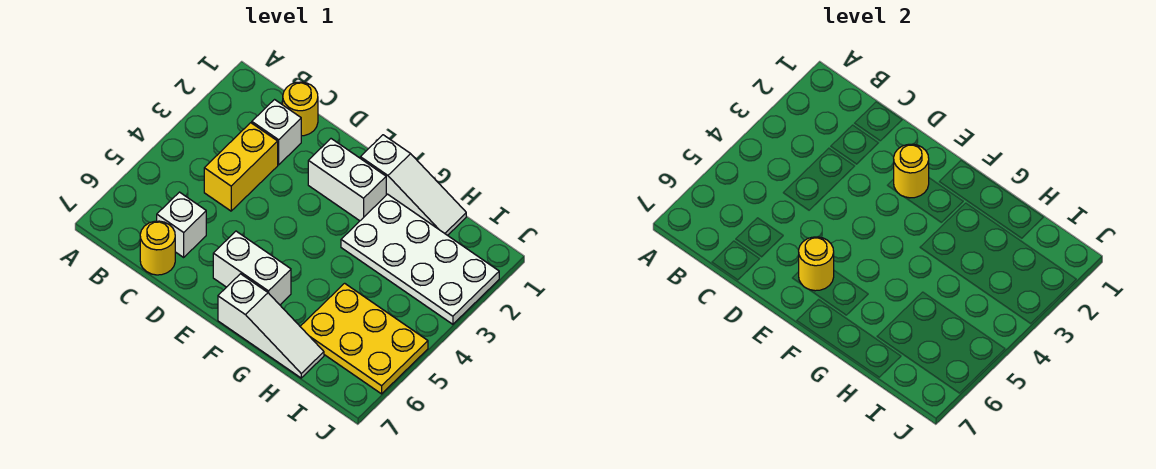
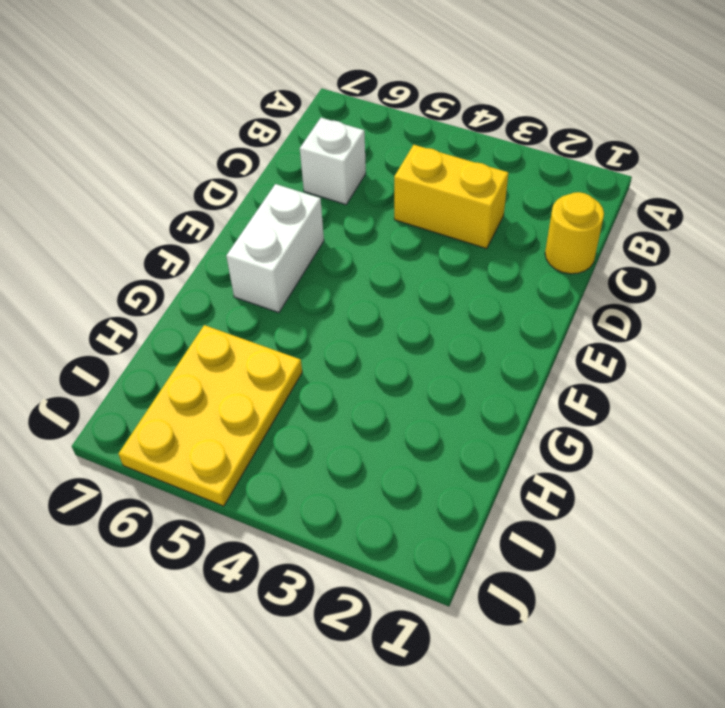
none -> white brick C2 level 1
none -> yellow round brick C7 level 1
none -> white brick E2:F2 level 1

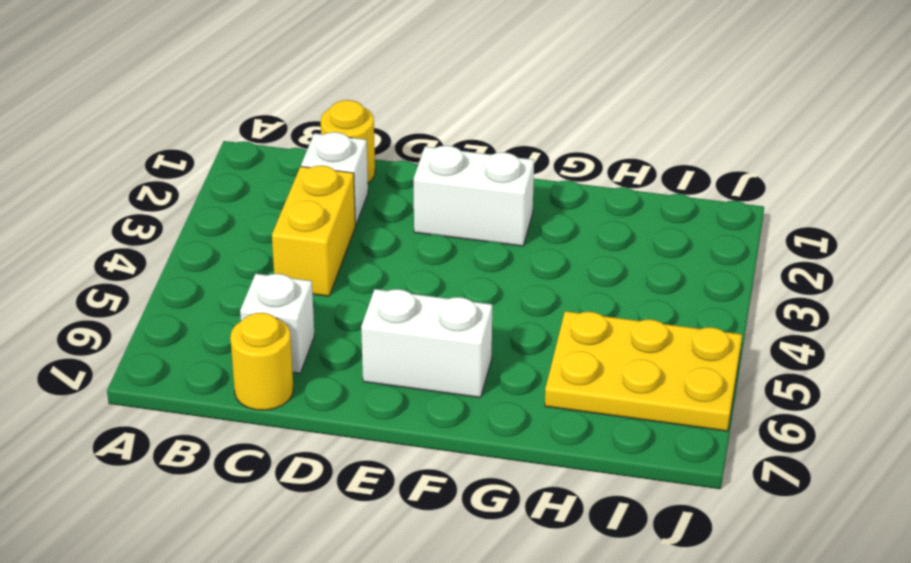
none -> white slope F1:H1 level 1 top F
none -> white slope F7:H7 level 1 top F
none -> white plate G2:J3 level 1

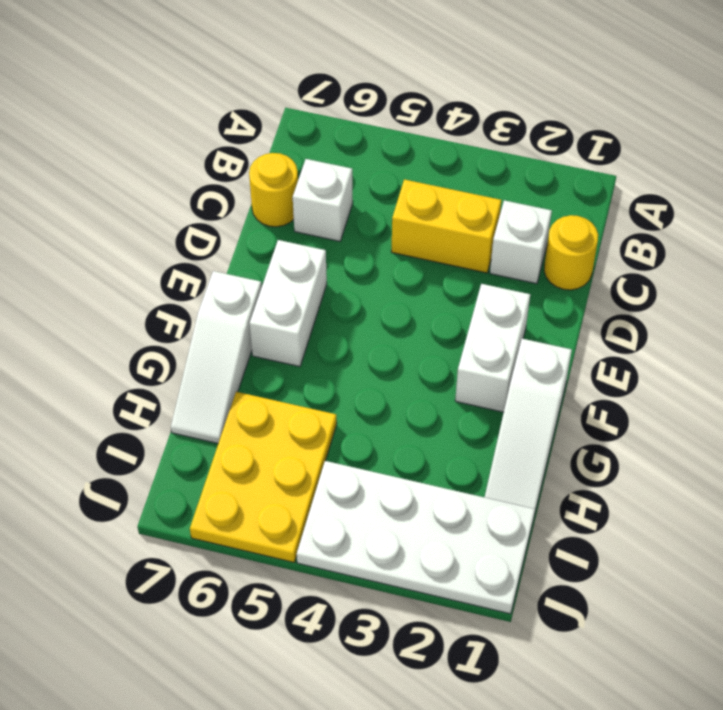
white plate I1:J4 level 1 -> white plate G2:J3 level 1
none -> yellow round brick E2 level 2
none -> yellow round brick E6 level 2

